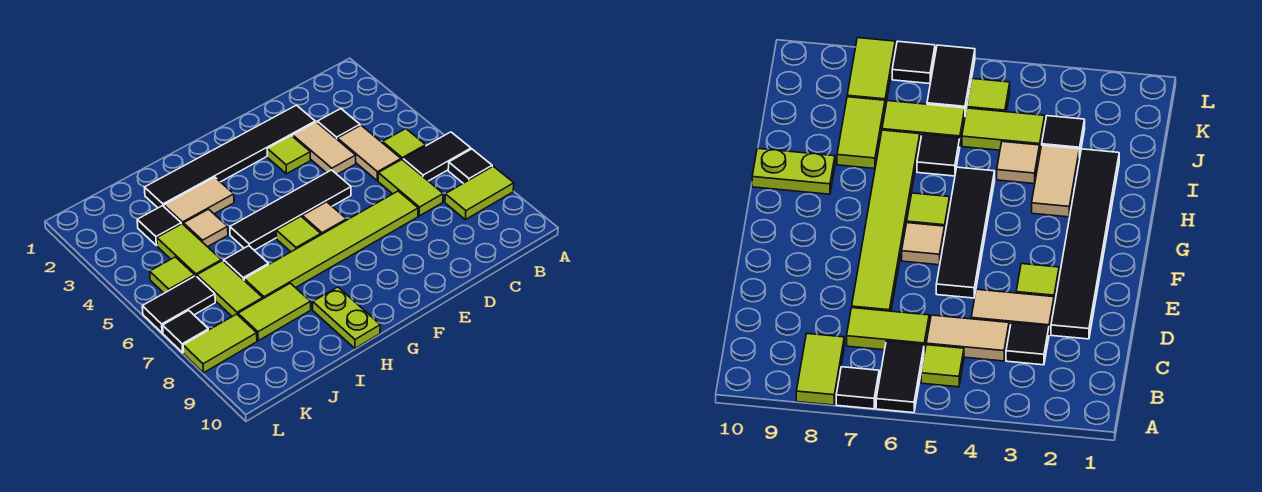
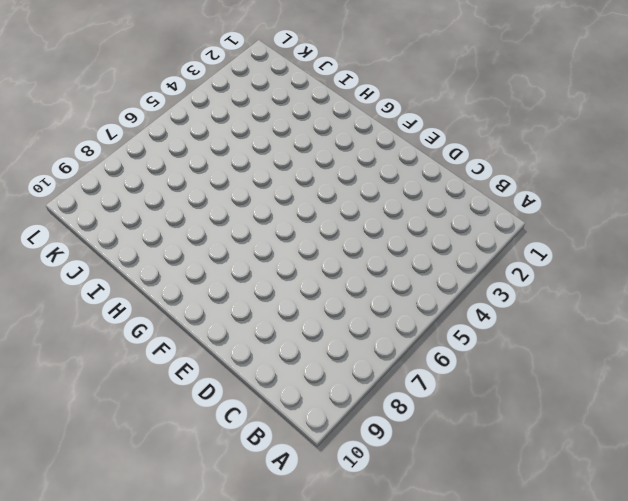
none -> black tile A6:B6 level 1
none -> black tile A7 level 1
none -> lime tile A8:B8 level 1

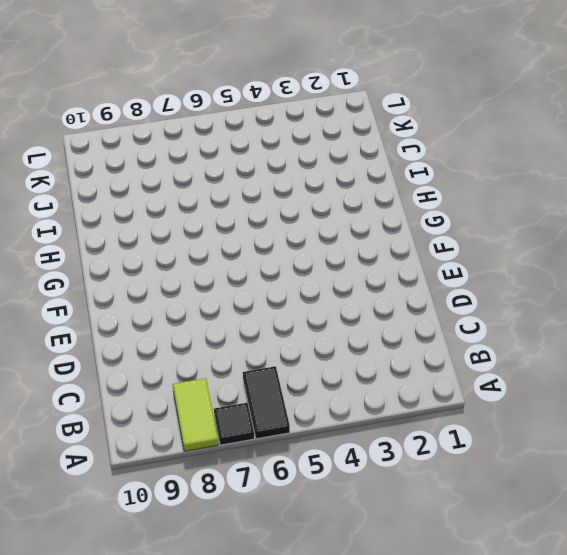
none -> lime tile B5 level 1
none -> black tile C3 level 1
none -> tan tile C4:C5 level 1

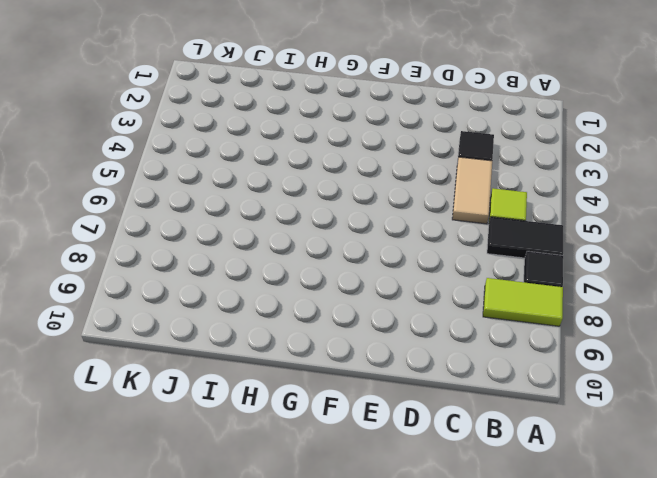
none -> lime tile C6:C7 level 1
none -> black tile D2:I2 level 1
none -> tan tile D3:D4 level 1

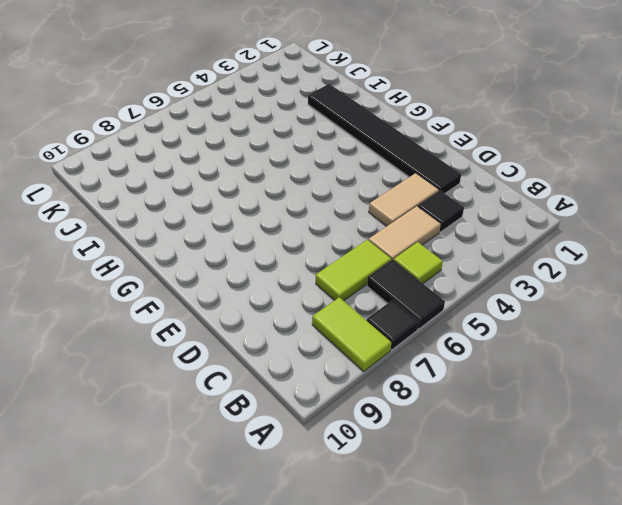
none -> lime tile D7:I7 level 1
none -> lime tile E3 level 1
none -> black tile E5:H5 level 1

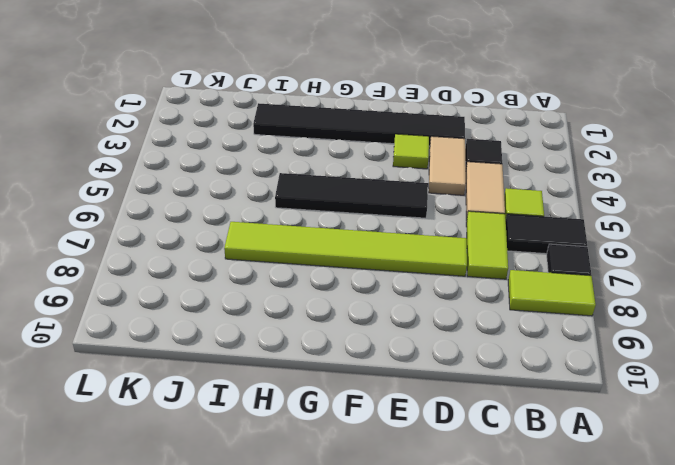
none -> tan tile F6 level 1
none -> lime tile G6 level 1
none -> tan tile H3:I3 level 1

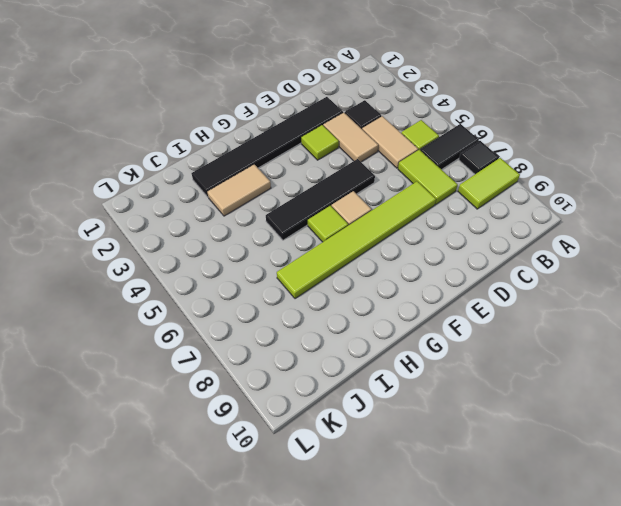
none -> lime plate H9:H10 level 1
none -> tan tile I4 level 1
none -> black tile I6 level 1

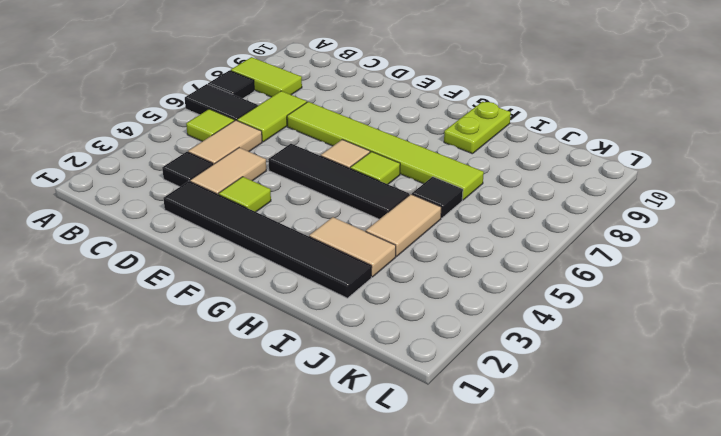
tan tile I4:I5 level 1 -> tan tile I4 level 1
none -> lime tile I8:J8 level 1
none -> black tile J3 level 1
none -> lime tile J4:J5 level 1

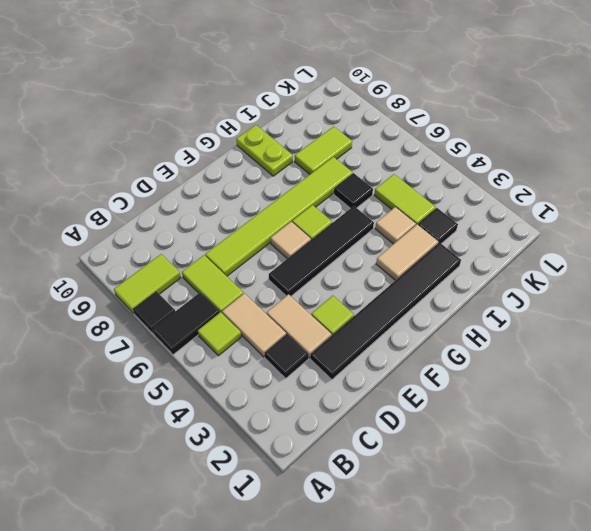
none -> lime tile J6:J7 level 1
none -> lime tile K5 level 1
none -> black tile K6:L6 level 1

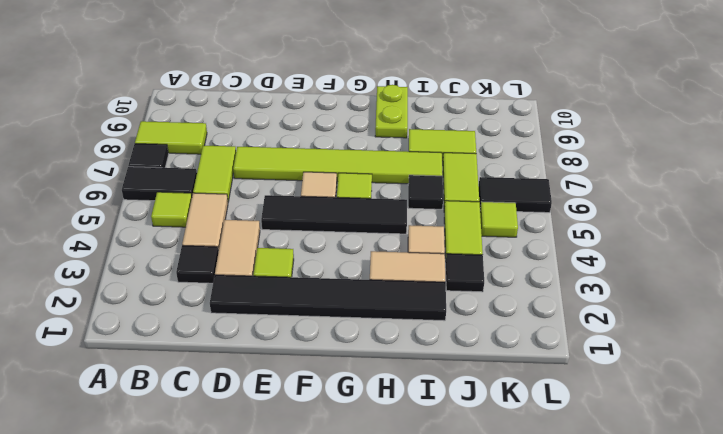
none -> lime tile K8:L8 level 1
none -> black tile L7 level 1

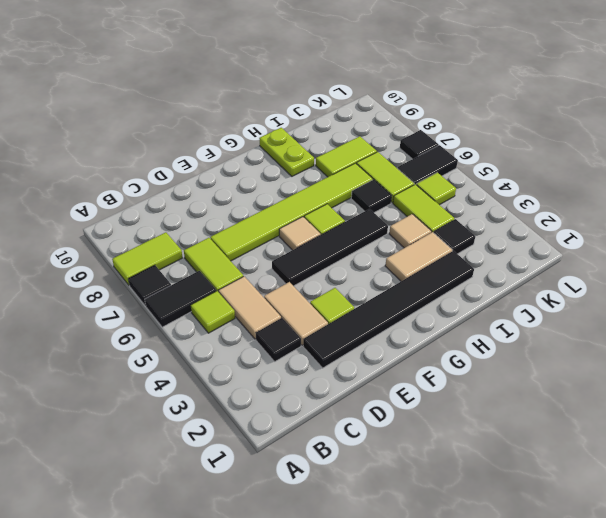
none -> lime tile K8:L8 level 1

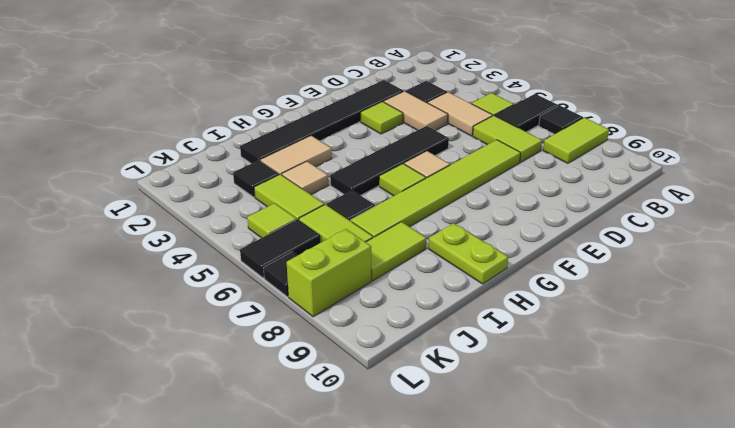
lime brick K8:L8 level 1 -> lime tile K8:L8 level 1

